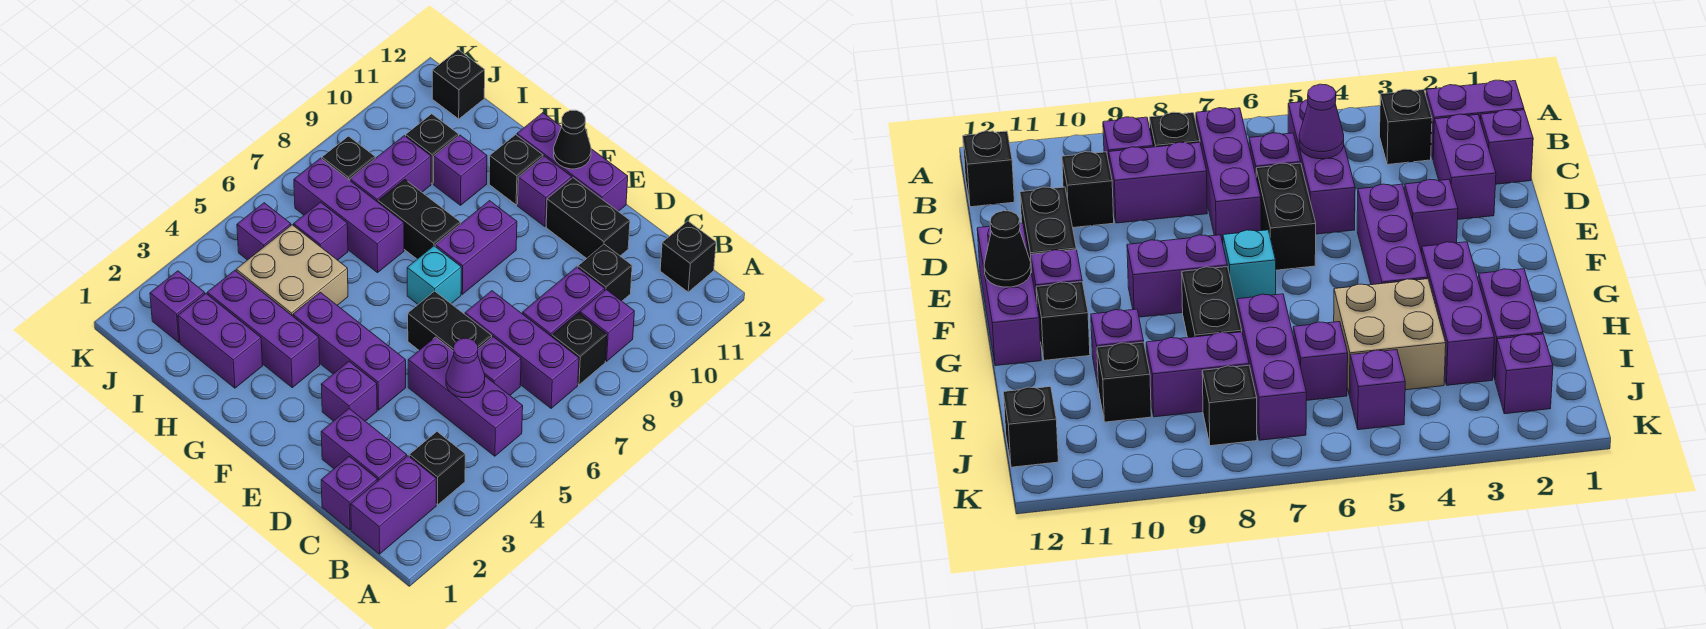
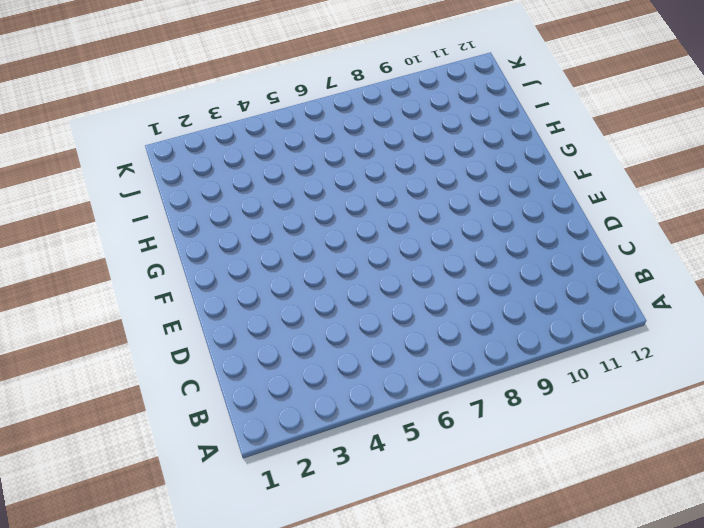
none -> purple brick B1:B2 level 1
none -> black brick B3 level 1
none -> purple brick B5:D5 level 1
none -> purple brick B7:D7 level 1

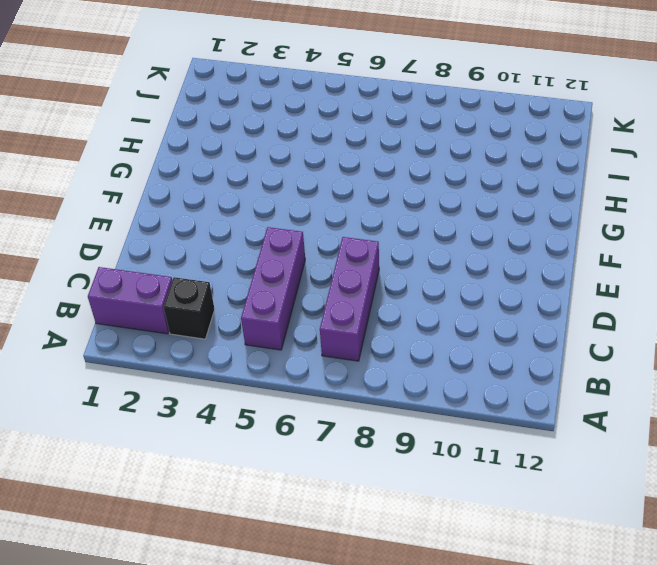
none -> black brick B8 level 1
none -> purple brick B9 level 1
none -> black brick B12 level 1
none -> purple brick C1 level 1

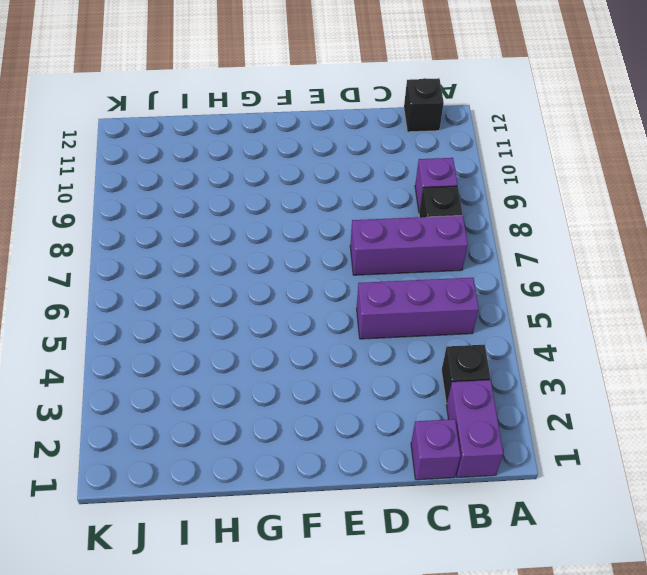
none -> purple brick C2:D2 level 1
none -> purple brick C6 level 1
none -> purple brick C8:C9 level 1
none -> black brick C10 level 1

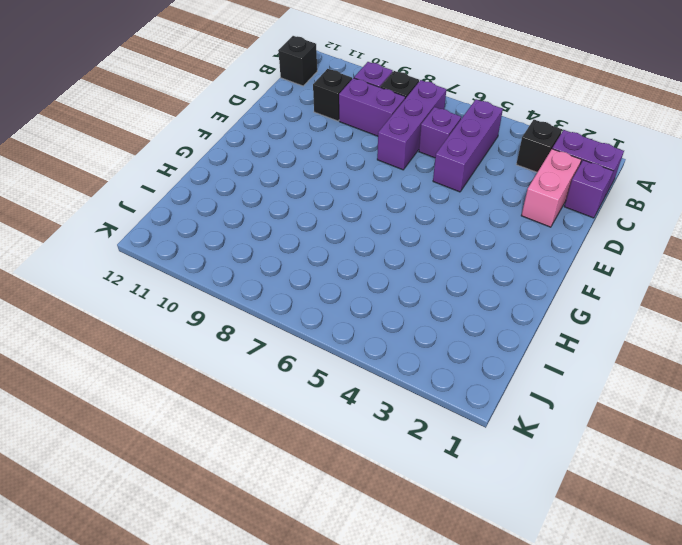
pink brick C2:D2 level 1 -> purple brick C2:D2 level 1
none -> black brick D6:E6 level 1
none -> black brick D11:E11 level 1
none -> purple brick E3 level 1
none -> purple brick E4:G4 level 1

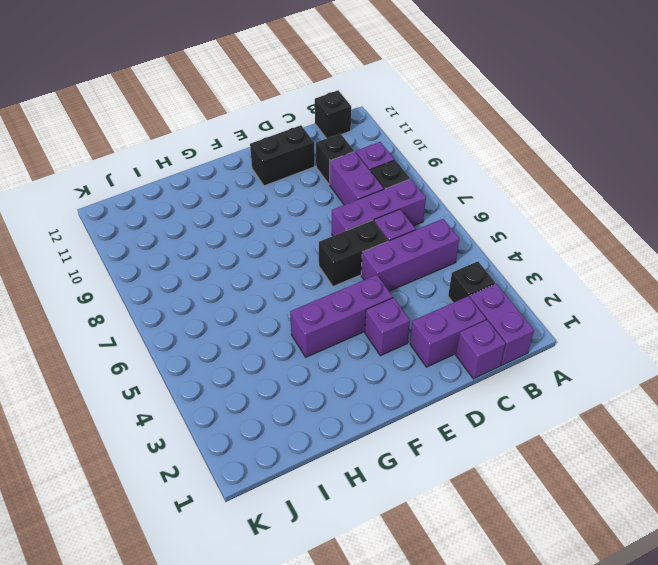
none -> purple brick E12:G12 level 1
none -> cyan brick F7 level 1
none -> purple brick F8:F9 level 1
none -> purple brick F11 level 1

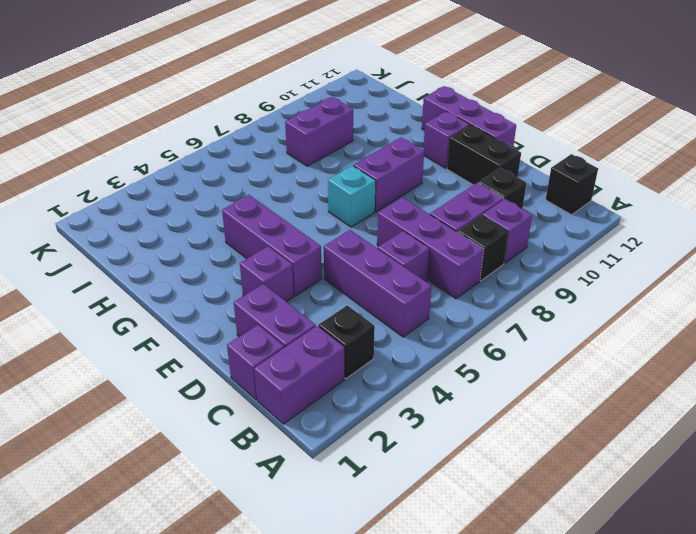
none -> black brick D6:E6 level 1
none -> purple brick G3:I3 level 1
none -> black brick G8:H8 level 1
none -> black brick G11 level 1

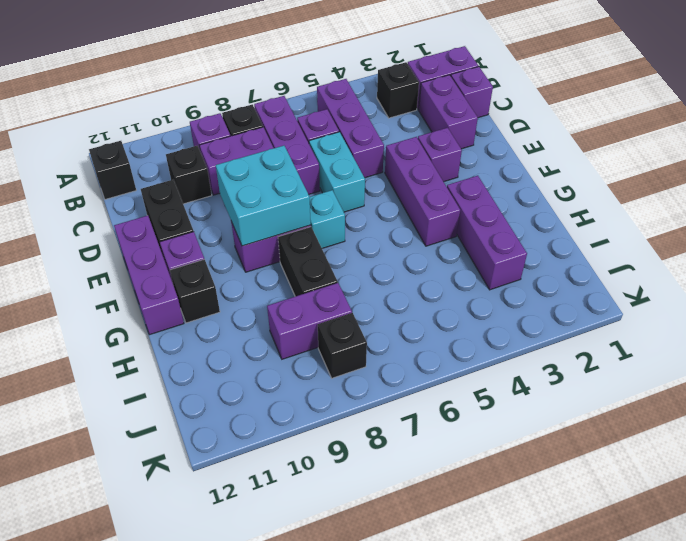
cyan brick D6:E6 level 1 -> black brick D6:E6 level 1
cyan brick E8:F9 level 2 -> none
none -> purple brick H2:I2 level 1
none -> tan brick H4:I5 level 1
none -> purple brick H7:J7 level 1
none -> purple brick H10 level 1

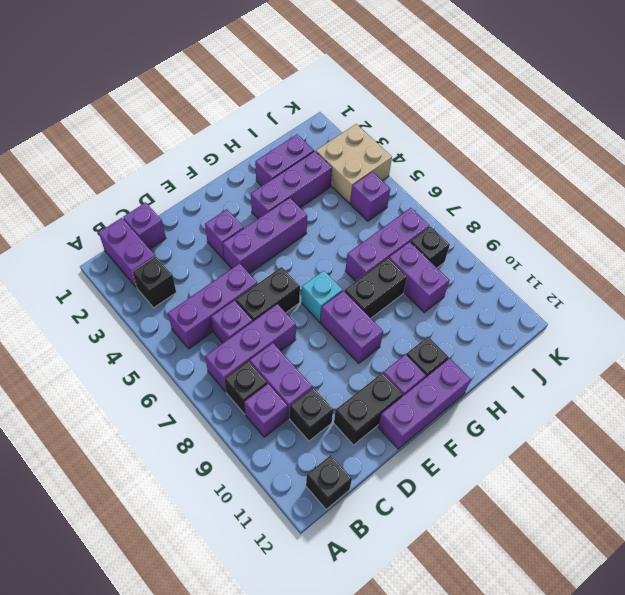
tan brick J3:K4 level 1 -> tan brick H4:I5 level 1
none -> purple brick C2:D2 level 1
none -> purple brick H10 level 1
none -> purple brick I6 level 1
none -> black brick I10 level 1

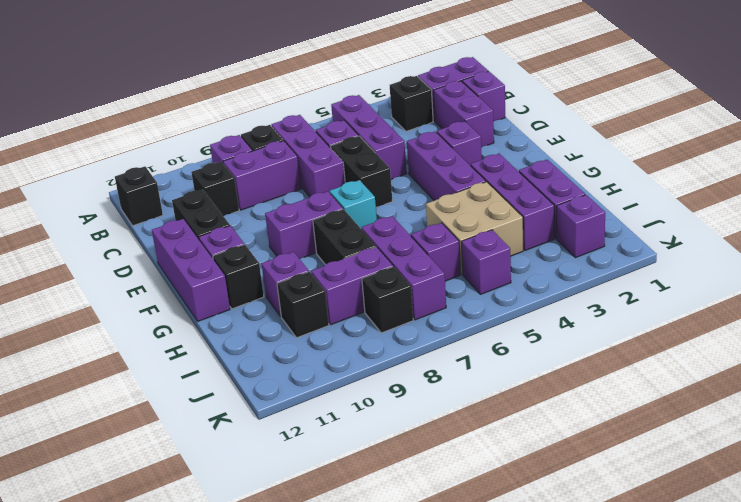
none -> black brick J12 level 1
none -> purple cone C5 level 2
none -> black cone F12 level 2

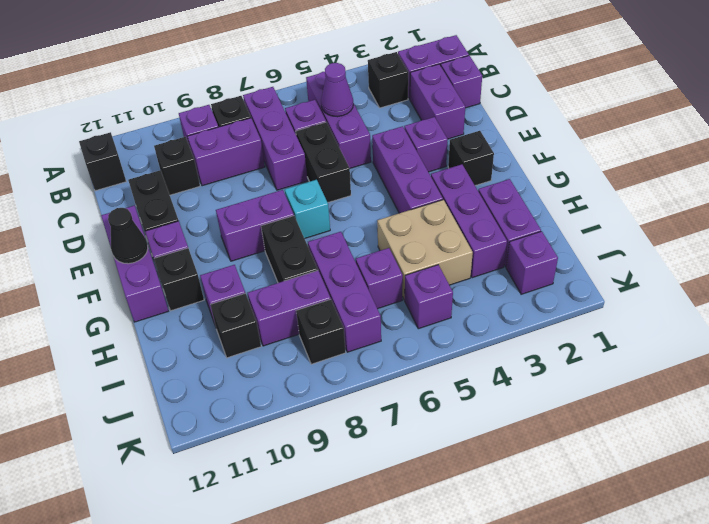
black brick F2 level 1 -> black brick J12 level 1

